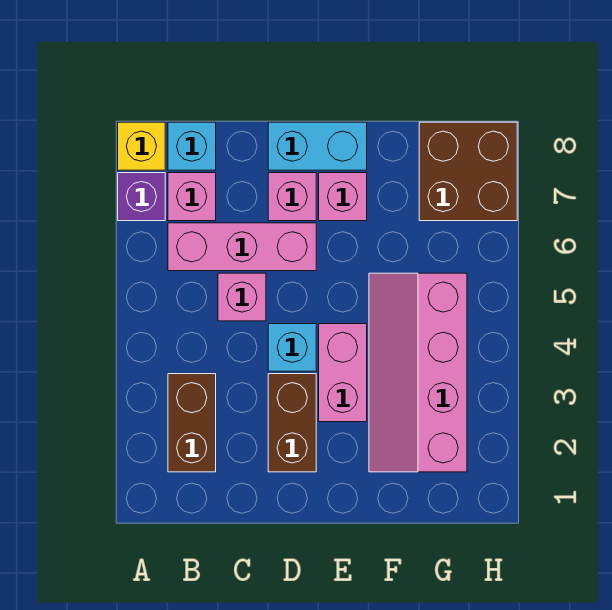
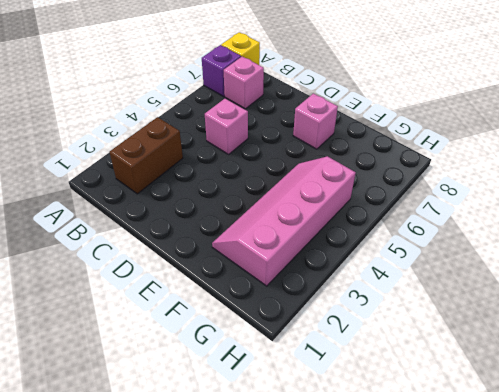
none -> pink brick B6:D6 level 1
none -> cyan brick B8 level 1
none -> brown brick D2:D3 level 1

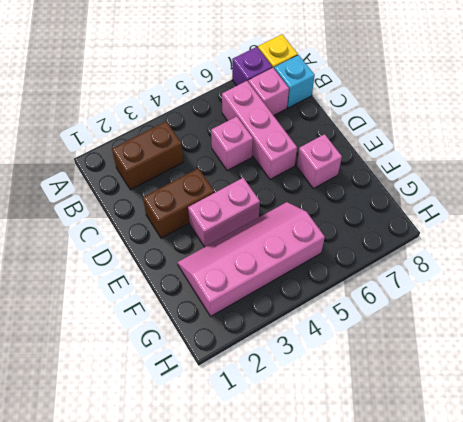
none -> cyan brick D4 level 1
none -> pink brick D7 level 1
none -> cyan brick D8:E8 level 1

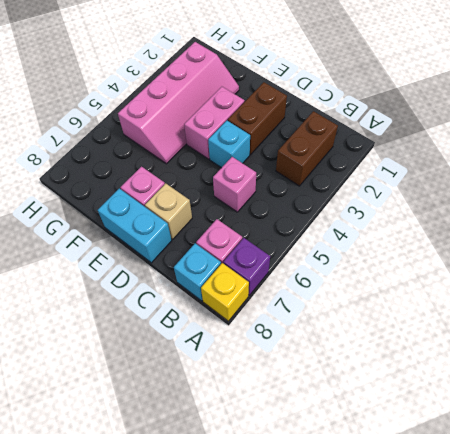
tan brick D7 level 1 -> pink brick D7 level 1
none -> pink brick B6:D6 level 1
none -> brown brick G7:H8 level 1

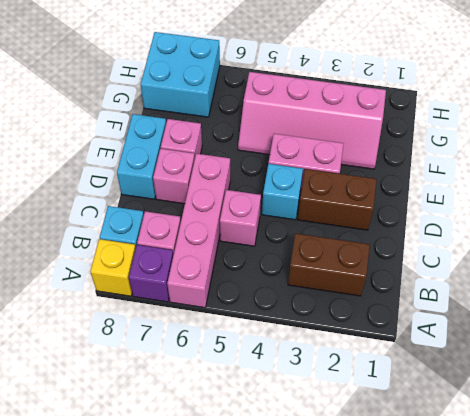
pink brick A6:D6 level 1 -> pink brick B6:D6 level 1
cyan brick G7:H8 level 1 -> brown brick G7:H8 level 1

